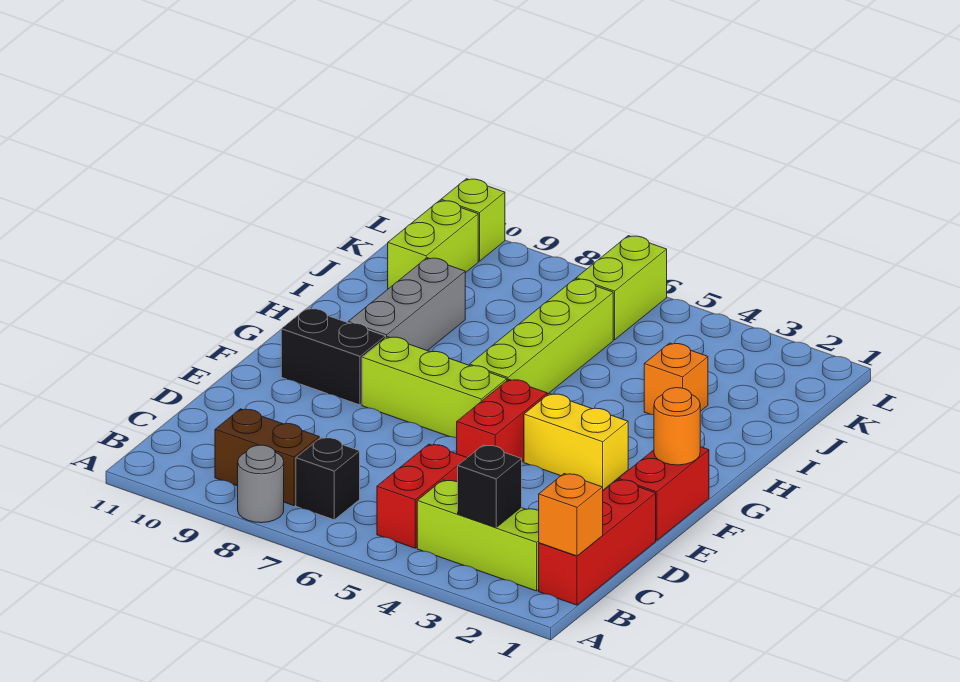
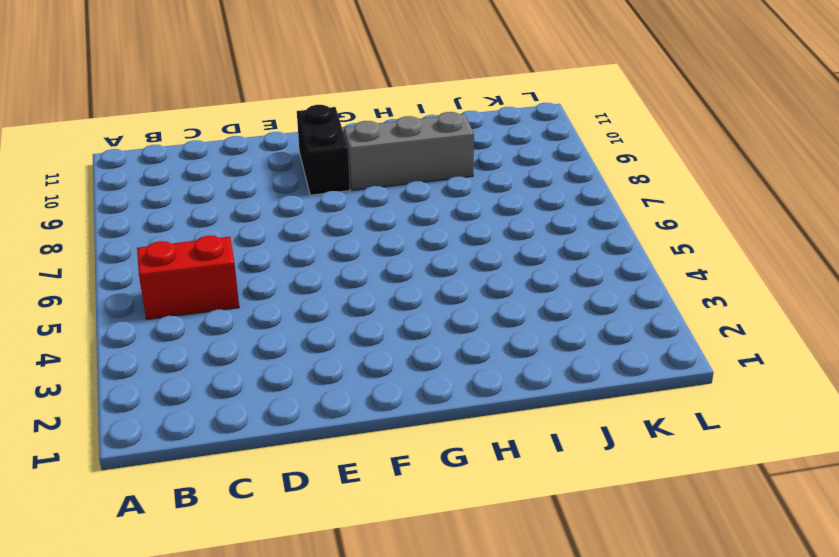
none -> grey round brick A8 level 1
none -> red brick B1:D1 level 1
none -> lime brick B2:B4 level 1

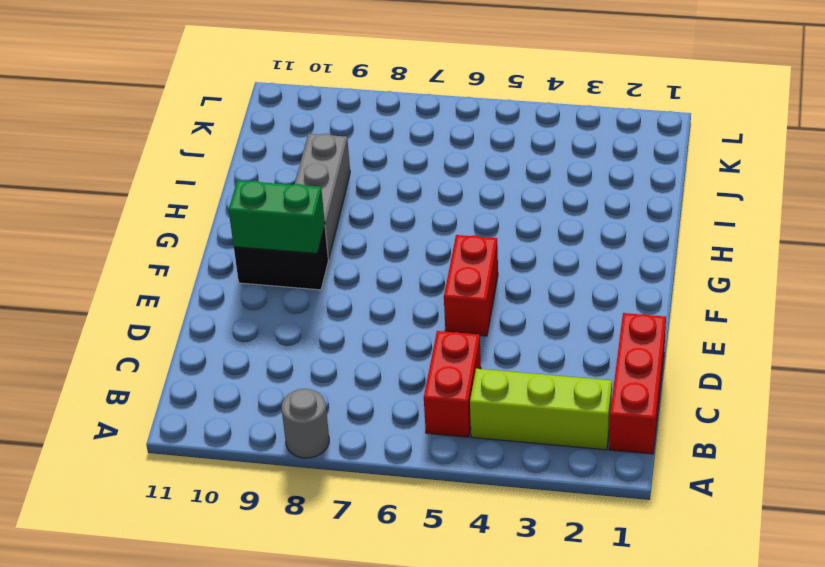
green brick F9:F10 level 2 -> none
none -> black brick B7 level 1
none -> brown brick B8:B9 level 1
none -> red brick E1:F1 level 1

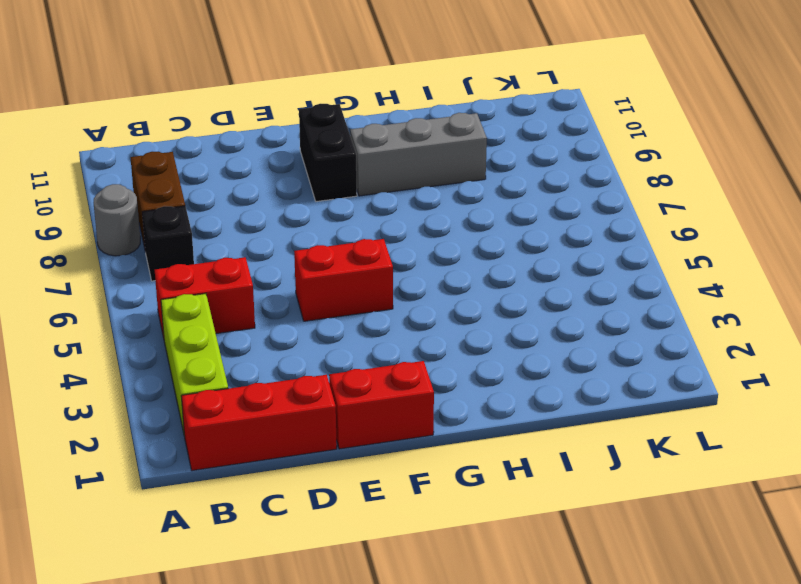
none -> yellow brick F3:F4 level 1
none -> lime brick F6:F8 level 1
none -> lime brick G6:J6 level 1

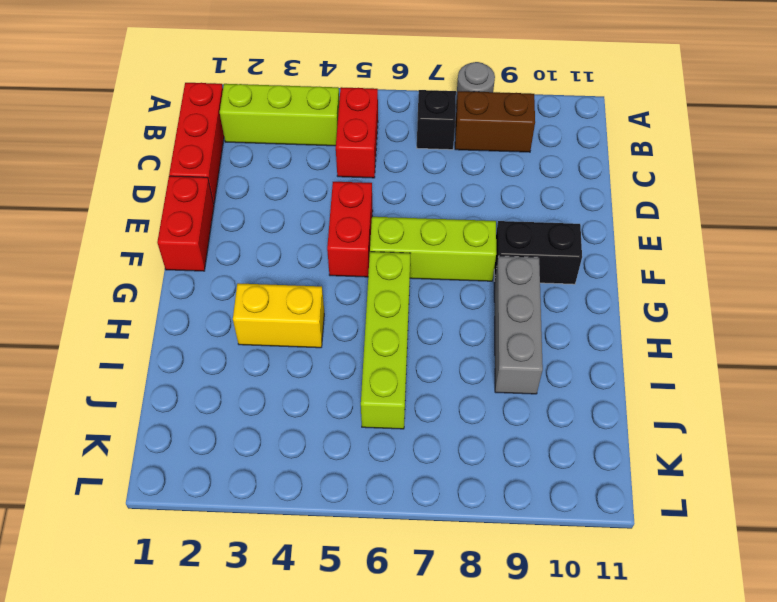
yellow brick H3:H4 level 1 -> yellow brick F3:F4 level 1
none -> orange brick I3 level 1
none -> lime brick J10:K10 level 1
none -> lime brick K6:L6 level 1

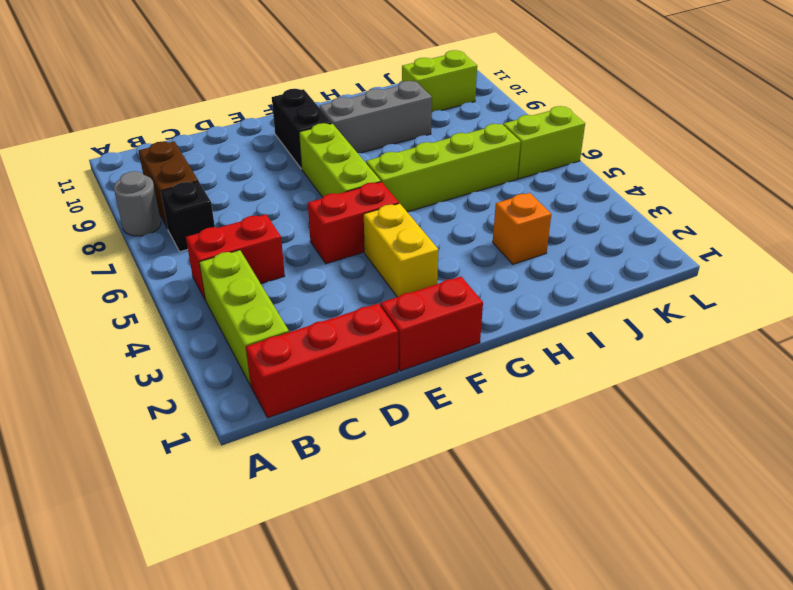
none -> lime brick L10 level 1
none -> orange brick B1 level 2
none -> black brick B3 level 2

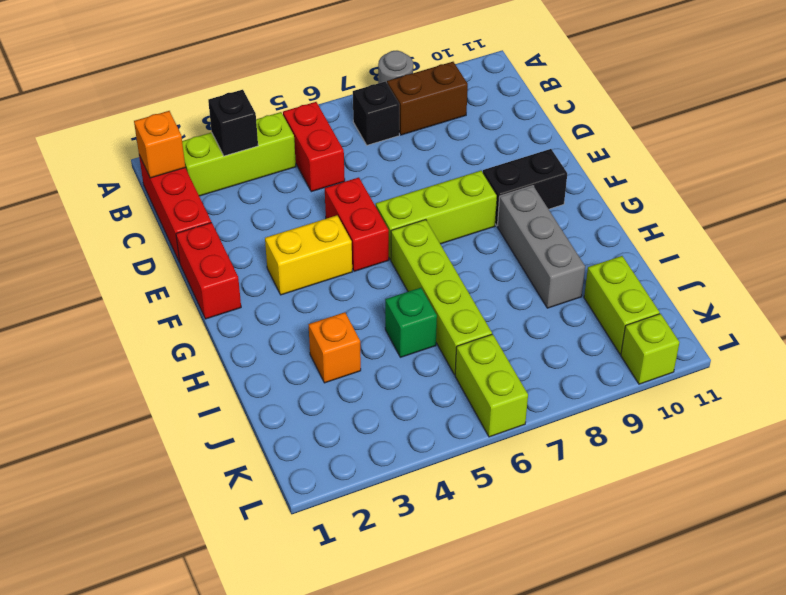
green brick I5 level 1 -> none
none -> orange round brick F1 level 2

